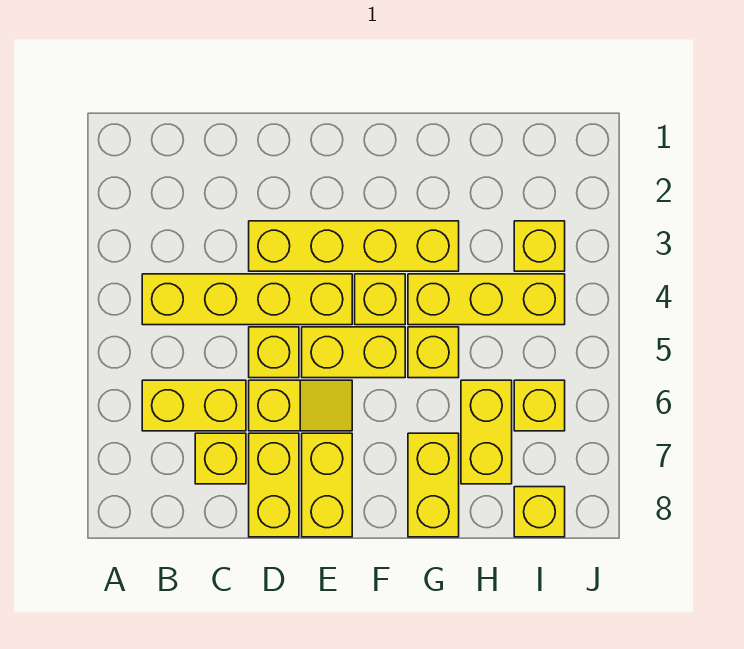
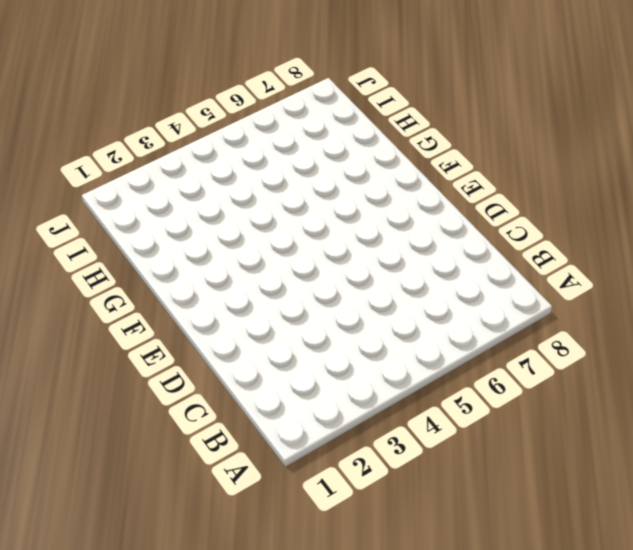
none -> yellow brick B4:E4 level 1
none -> yellow brick B6:C6 level 1
none -> yellow brick C7 level 1

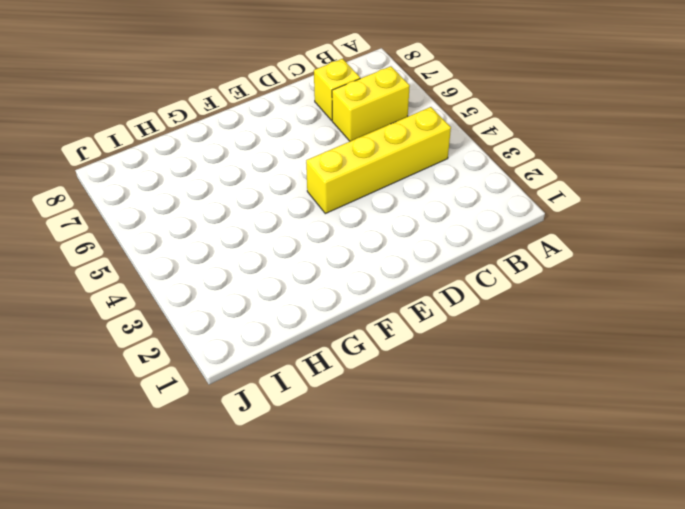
none -> yellow brick D3:G3 level 1
none -> yellow brick D5 level 1
none -> yellow slope D6:E6 level 1 top D

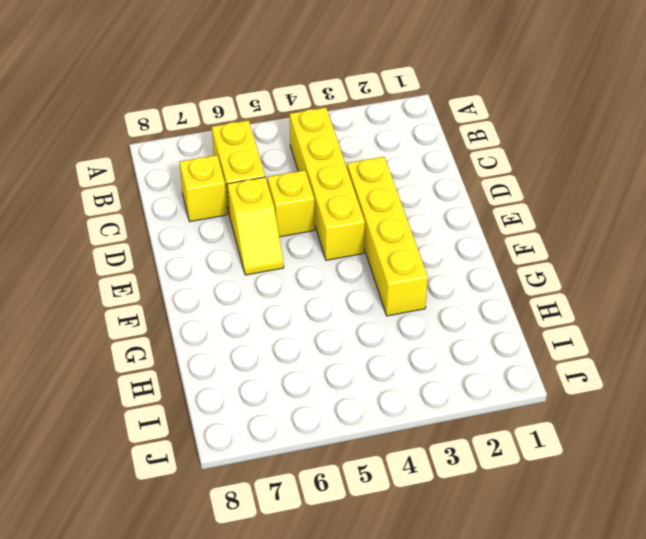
none -> yellow brick D7:D8 level 1
none -> yellow brick E5:F5 level 1
none -> yellow brick E7:E8 level 1

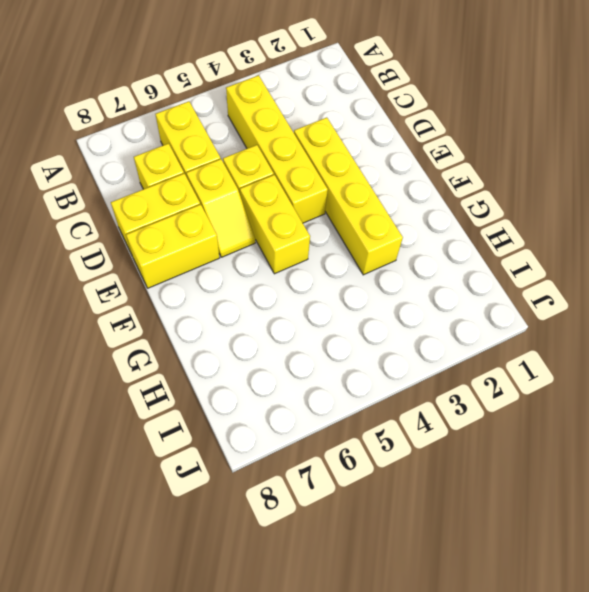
none -> yellow brick F4 level 1
none -> yellow brick G4:I4 level 1
none -> yellow brick G5 level 1

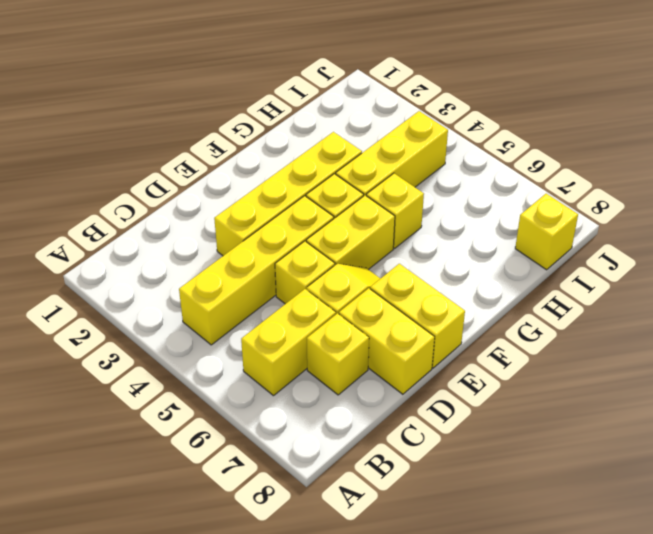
none -> yellow brick G7:G8 level 1
none -> yellow brick H6:H7 level 1
none -> yellow brick I3 level 1

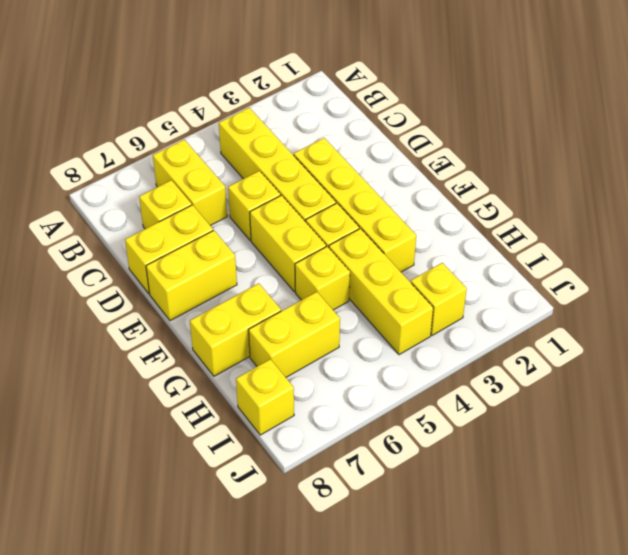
none -> yellow slope D6:E6 level 1 top D
none -> yellow brick I6 level 1

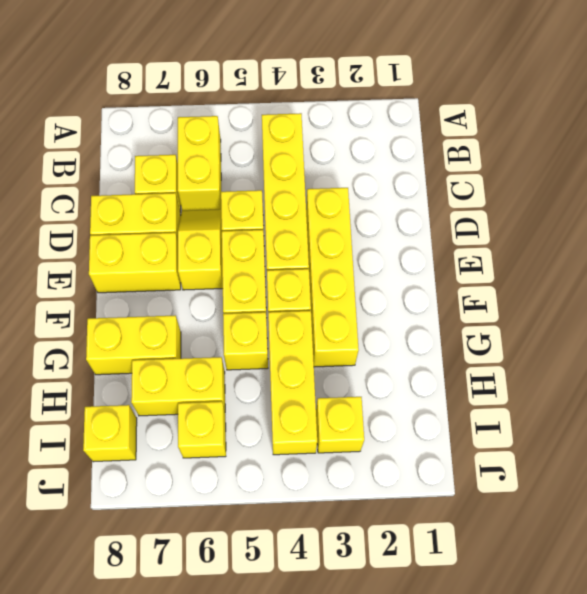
yellow slope D6:E6 level 1 top E -> yellow slope D6:E6 level 1 top D

